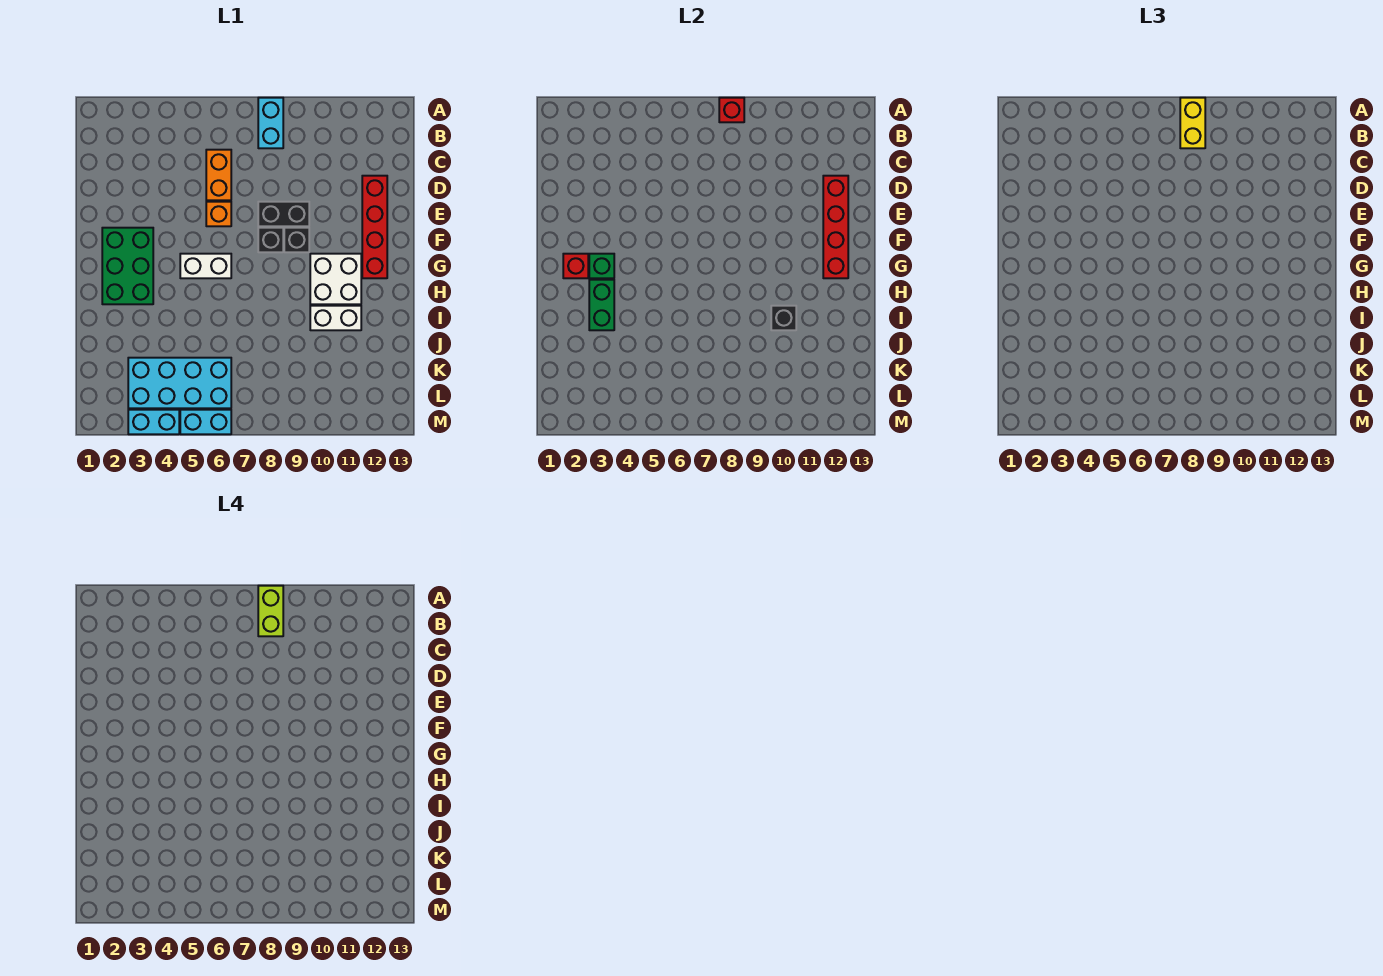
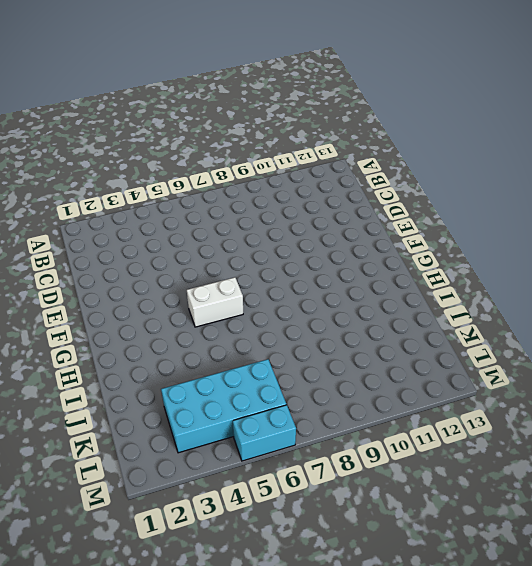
none -> cyan brick A8:B8 level 1
none -> orange brick C6:D6 level 1
none -> red brick D12:G12 level 1

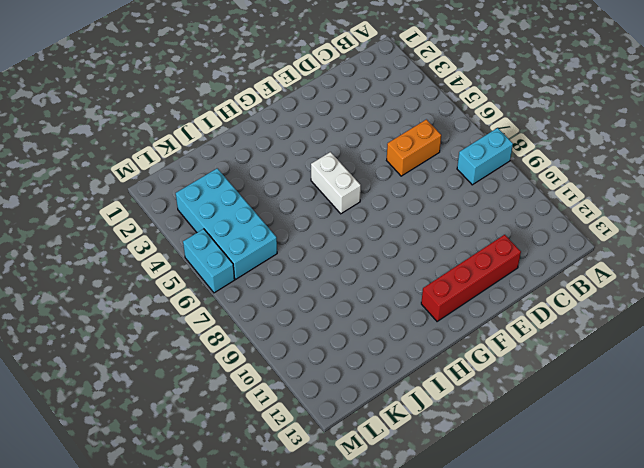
none -> orange brick E6 level 1
none -> black brick E8:E9 level 1
none -> green brick F2:H3 level 1

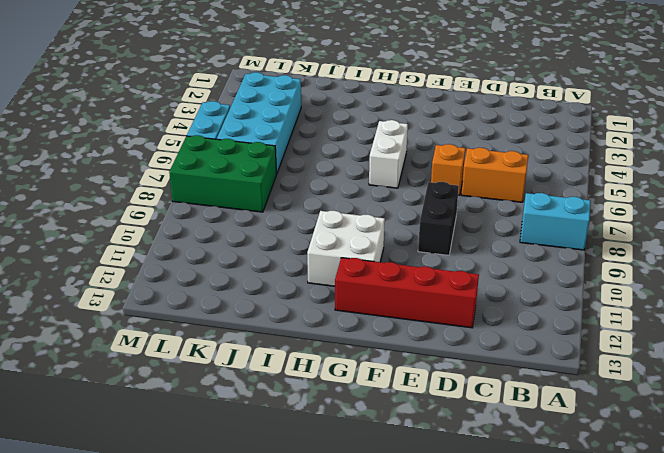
green brick K7:M8 level 1 -> green brick F2:H3 level 1
none -> black brick F8 level 1
none -> black brick F9 level 1
none -> white brick I10:I11 level 1

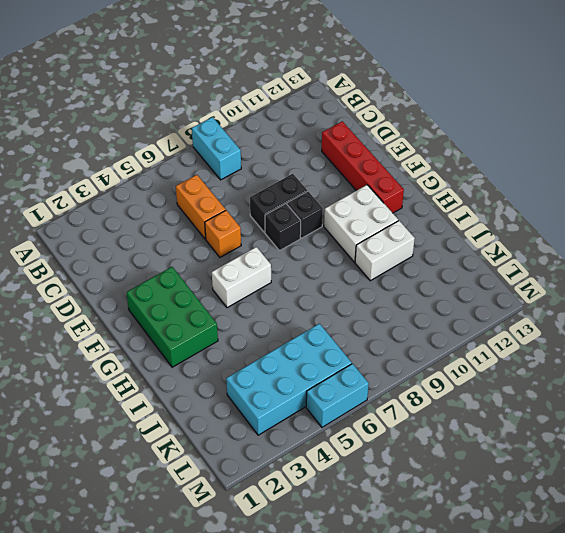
none -> cyan brick M3:M4 level 1
none -> red brick A8 level 2
none -> red brick D12:G12 level 2

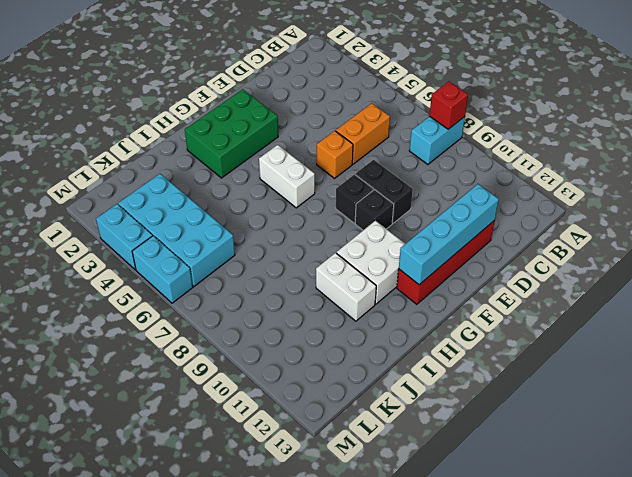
cyan brick D12:G12 level 2 -> red brick D12:G12 level 2
none -> red brick G2 level 2
none -> green brick G3 level 2
none -> green brick H3:I3 level 2

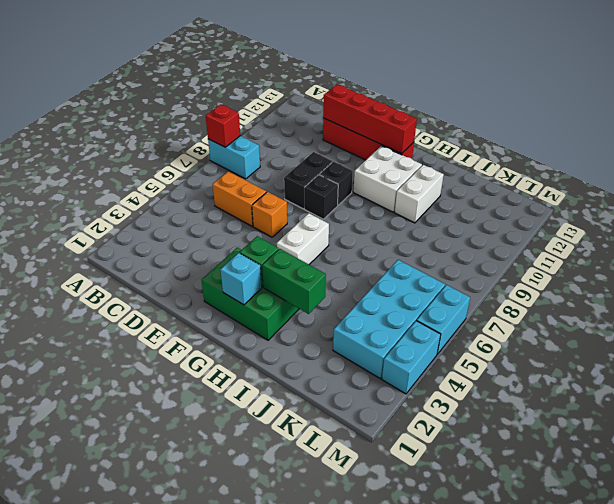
cyan brick G2 level 2 -> red brick G2 level 2
none -> black brick I10 level 2
none -> yellow brick A8:B8 level 3
none -> lime brick A8:B8 level 4

